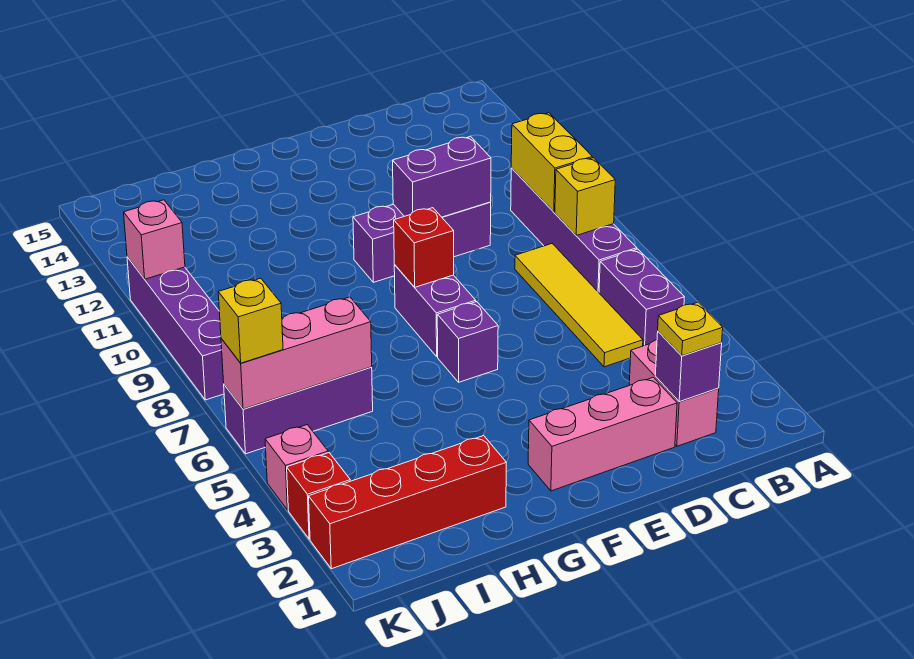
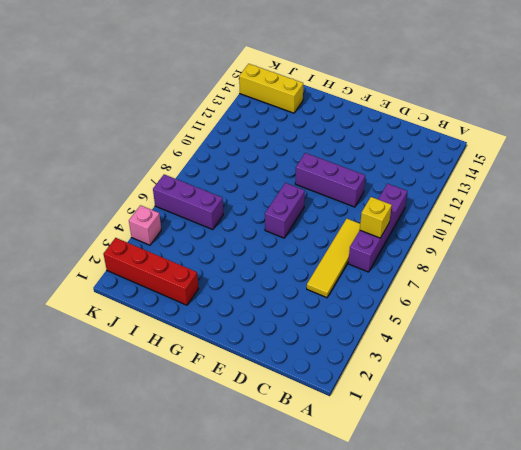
yellow brick I14:K14 level 1 -> none
none -> purple brick B5:B6 level 1
none -> pink brick C2:C3 level 1
none -> pink brick D2:F2 level 1

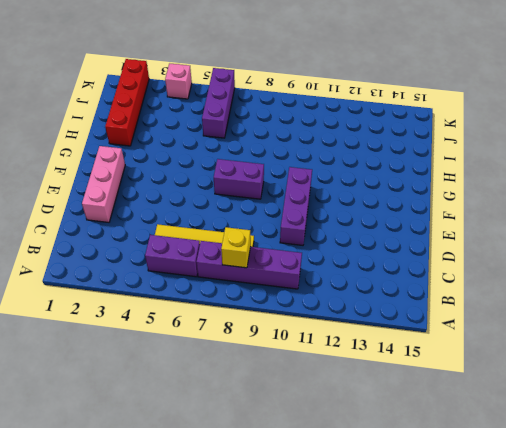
none -> pink brick C2:C3 level 1
none -> purple brick F6 level 1
none -> red brick K3 level 1

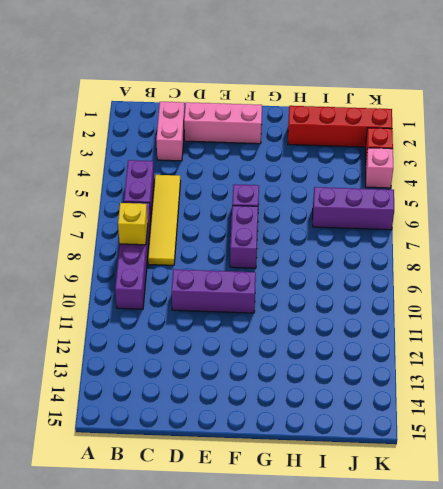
none -> purple brick K8:K11 level 1
none -> yellow brick B9:B10 level 2
none -> purple brick C2 level 2

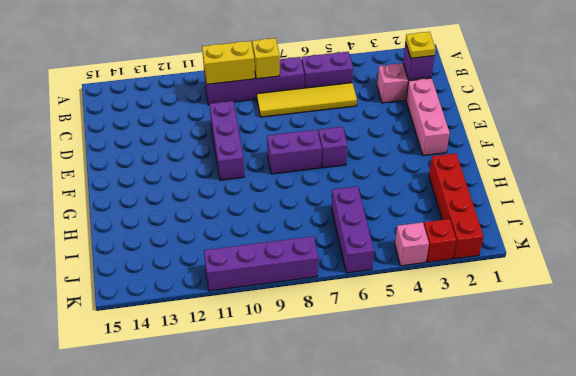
none -> purple brick D10:E10 level 2
none -> red brick F8 level 2
none -> pink brick I6:K6 level 2

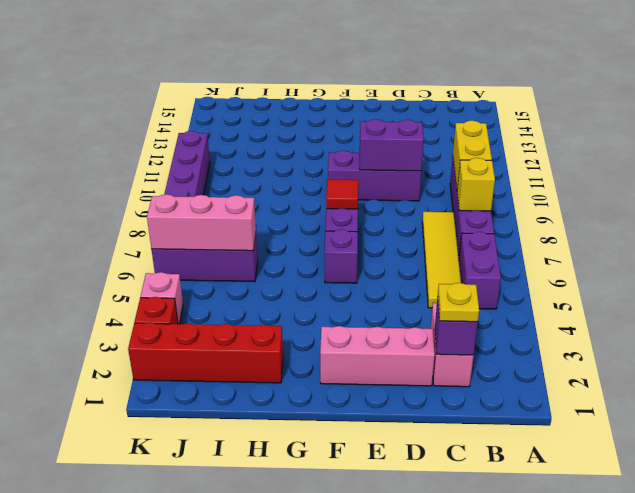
red tile F8 level 2 -> red brick F8 level 2
none -> pink brick K11 level 2
none -> yellow brick K6 level 3

